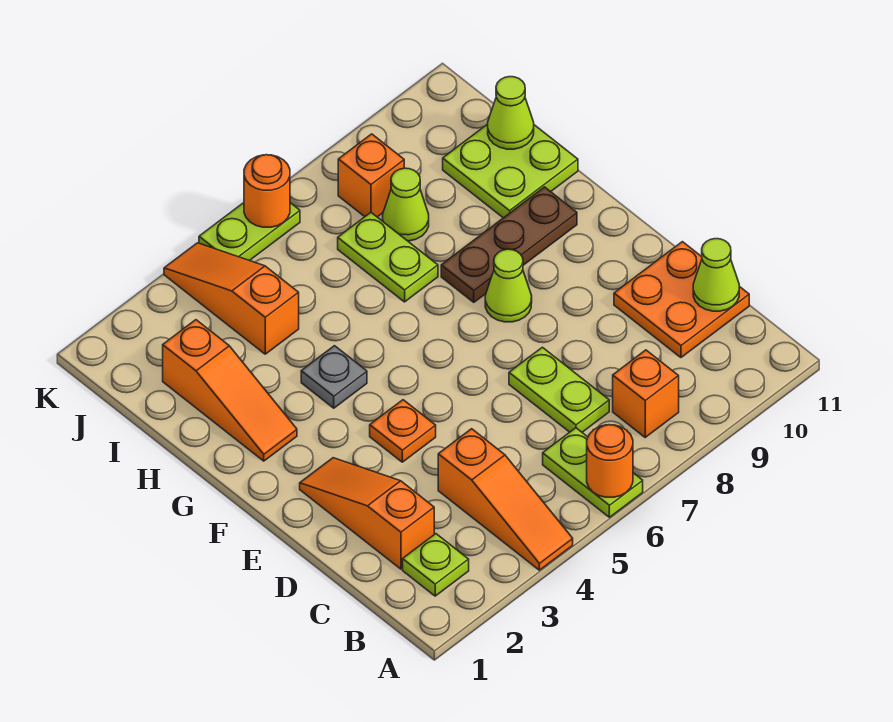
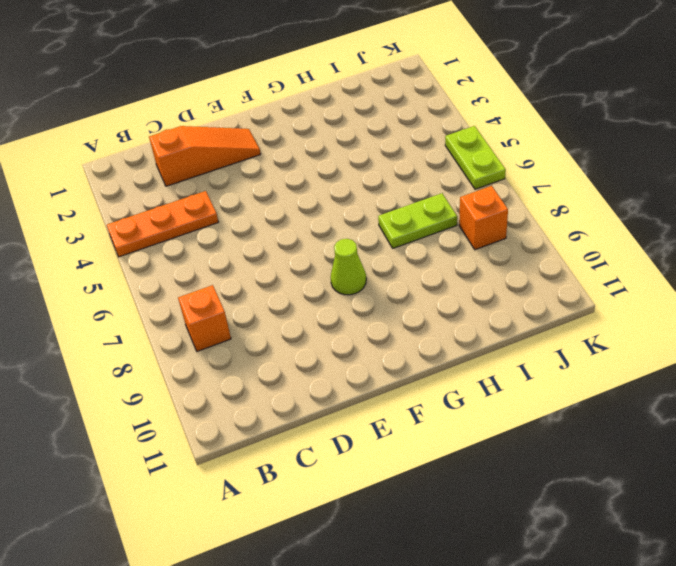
orange plate A4:C4 level 1 -> orange slope A4:C4 level 1 top C
none -> lime plate A6:B6 level 1
none -> lime plate B2 level 1
none -> lime plate C7:D7 level 1

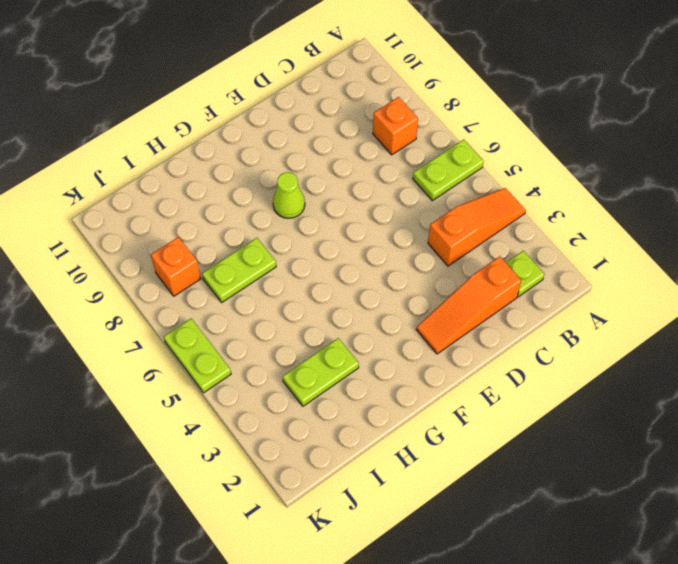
lime plate H3:I3 level 1 -> lime plate C7:D7 level 1
none -> orange plate C10:D11 level 1
none -> orange plate E4 level 1
none -> orange slope G2:I2 level 1 top I

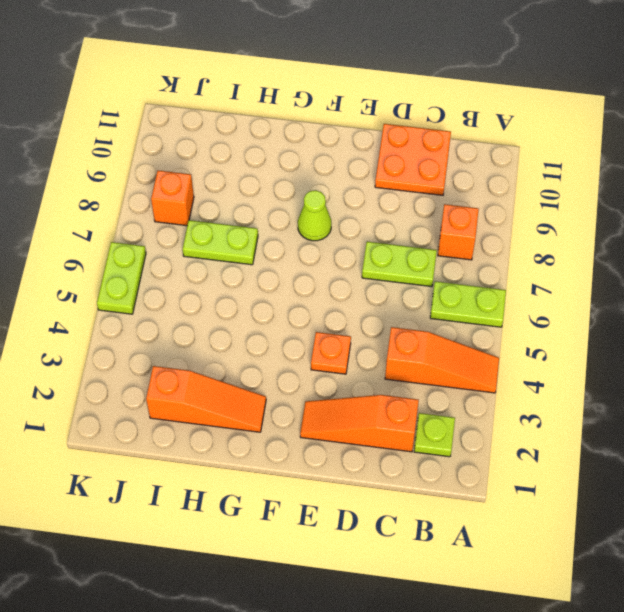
none -> grey plate G4 level 1
none -> brown plate G8:G10 level 1
none -> lime plate H10:I11 level 1

